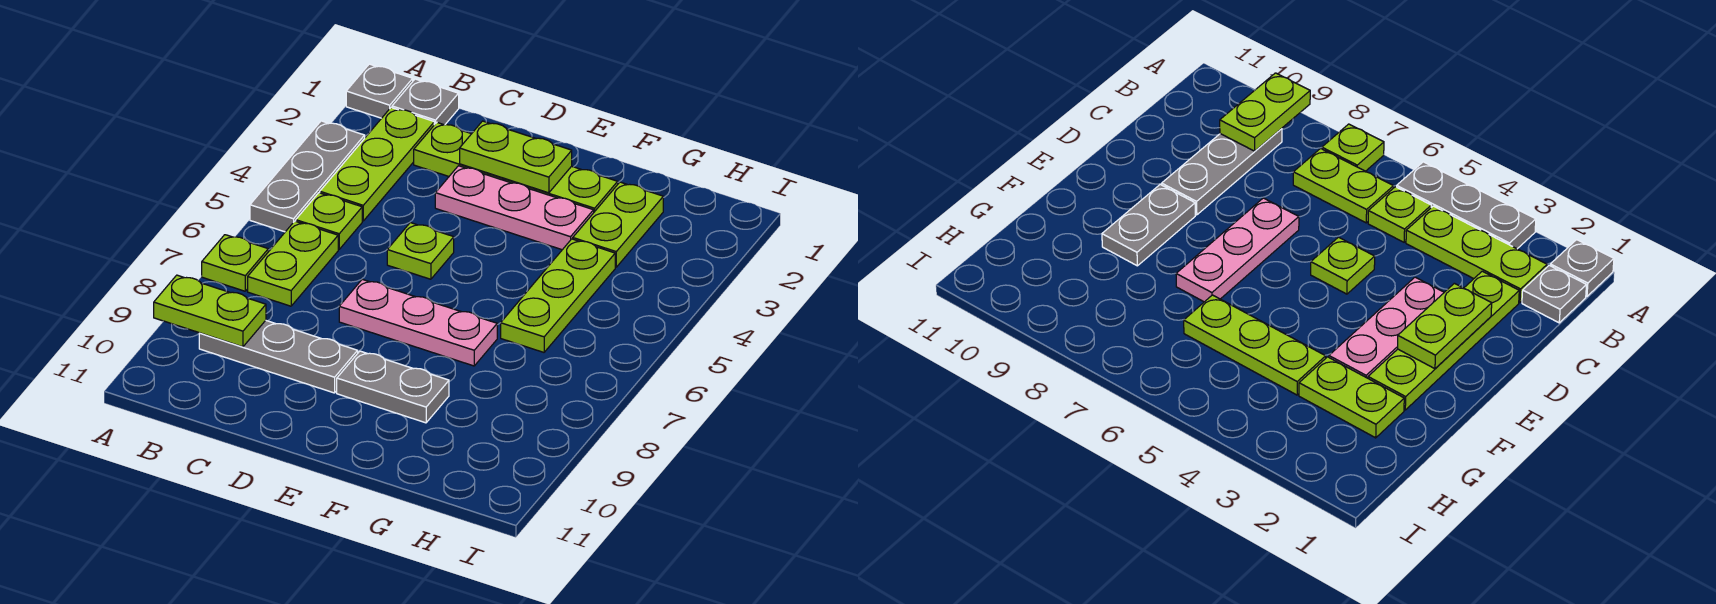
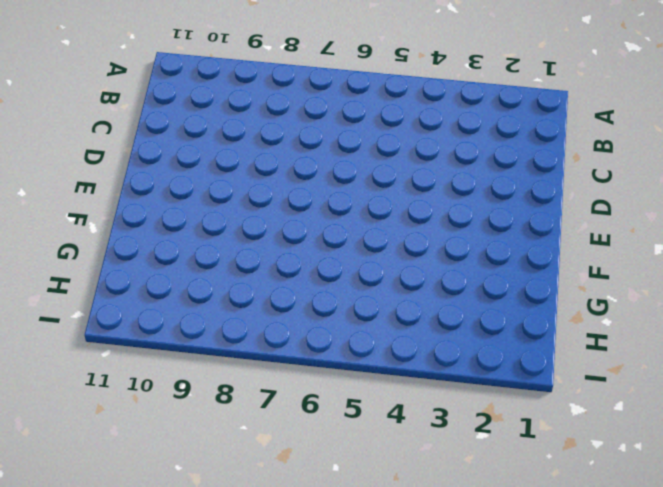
none -> grey plate A1 level 1
none -> grey plate A3:A5 level 1
none -> lime plate A7 level 1

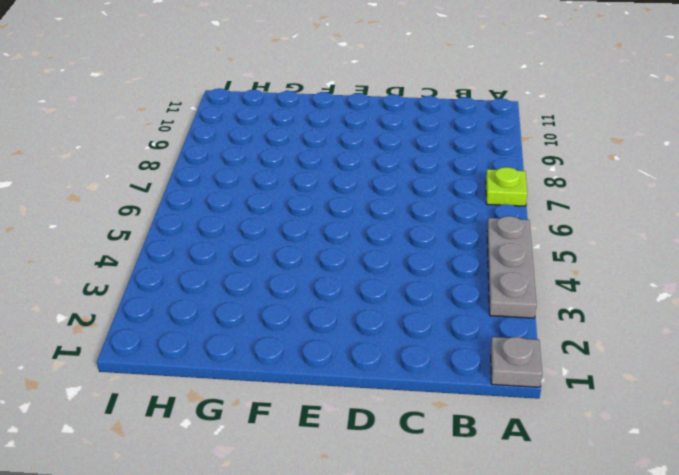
none -> grey plate B1 level 1
none -> lime plate B2:B4 level 1
none -> lime plate B5 level 1

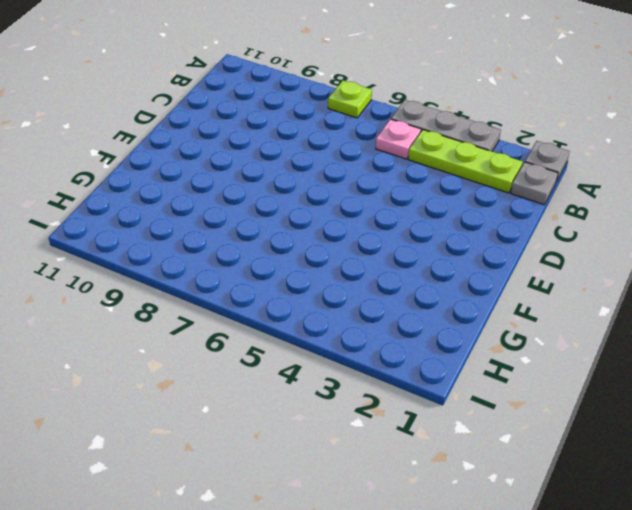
pink plate B5 level 1 -> lime plate B5 level 1
none -> lime plate B6:B7 level 1
none -> grey plate B9:D9 level 1
none -> lime plate C2:F2 level 1

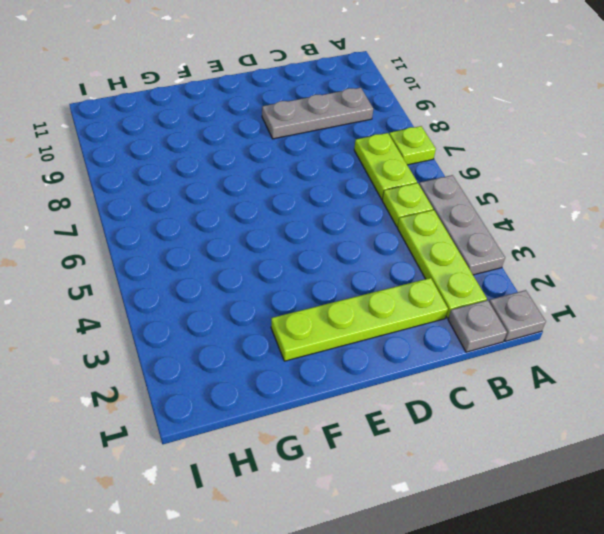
none -> pink plate D3:F3 level 1
none -> lime plate D5 level 1
none -> pink plate D7:F7 level 1

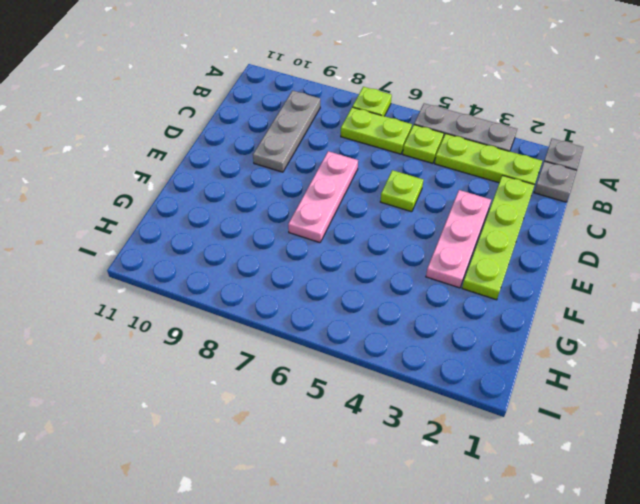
none -> grey plate E9:F9 level 1
none -> lime plate G2:G3 level 1
none -> lime plate G4:G6 level 1

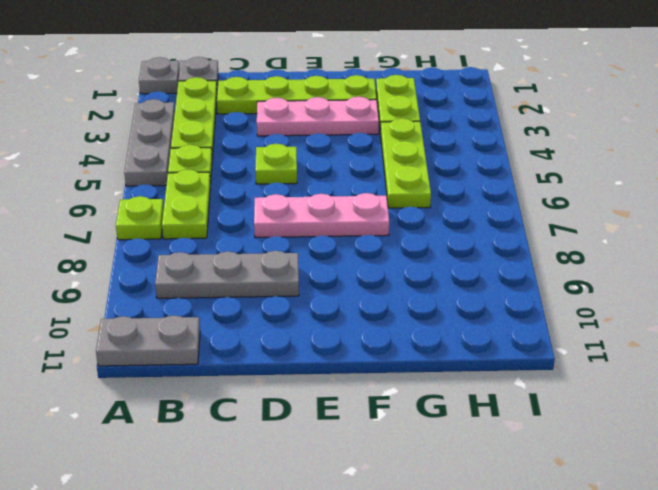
grey plate A11:B11 level 1 -> grey plate E9:F9 level 1
none -> lime plate A9:B9 level 2
none -> lime plate D2:E2 level 2

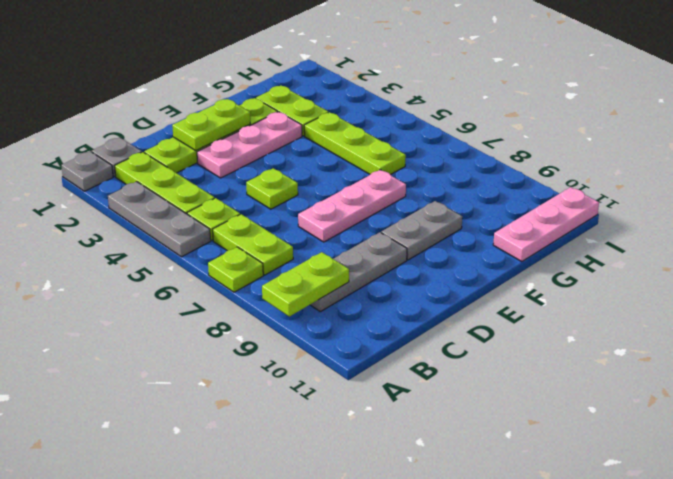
pink plate G11:I11 level 1 -> none

